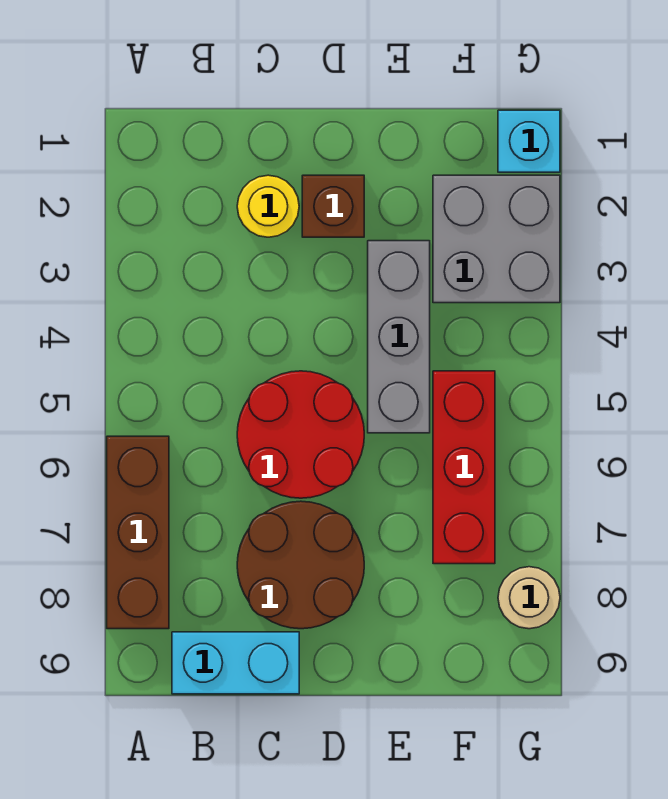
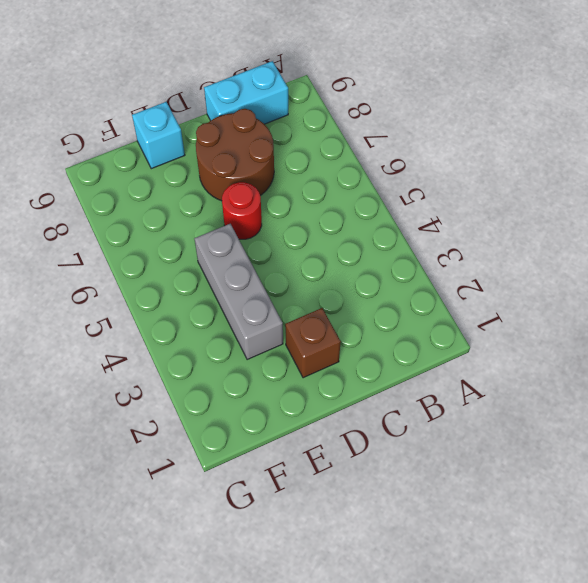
red round brick D6 level 1 -> red round brick C5:D6 level 1
cyan brick E9 level 1 -> cyan brick G1 level 1
none -> brown brick A6:A8 level 1
none -> yellow round brick C2 level 1

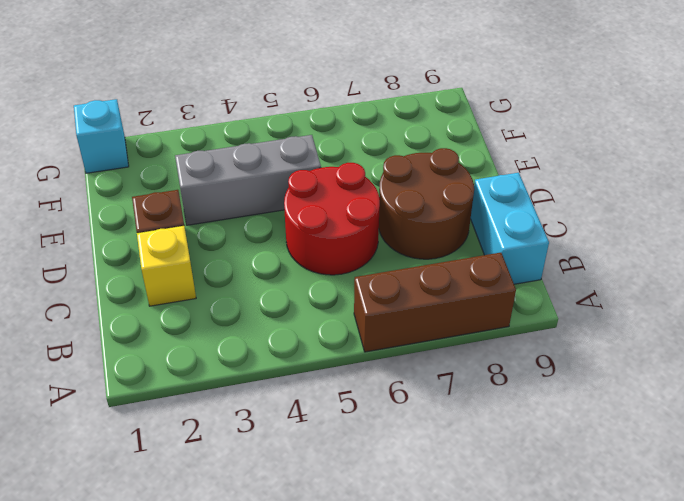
yellow brick C2 level 1 -> yellow round brick C2 level 1
none -> grey brick F2:G3 level 1
none -> red brick F5:F7 level 1

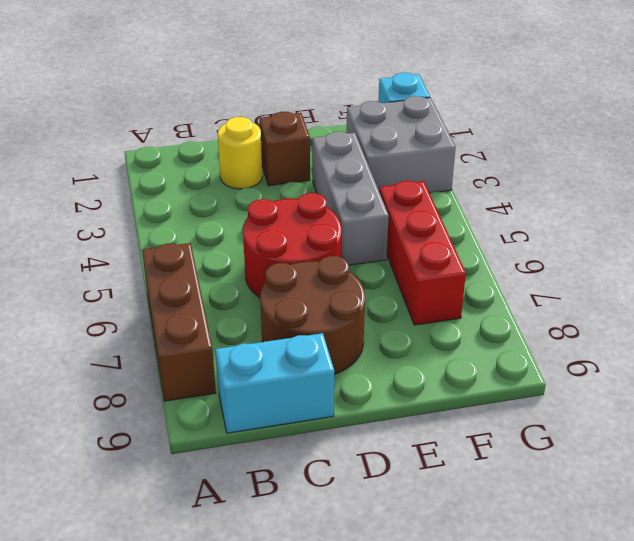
none -> tan round brick G8 level 1

